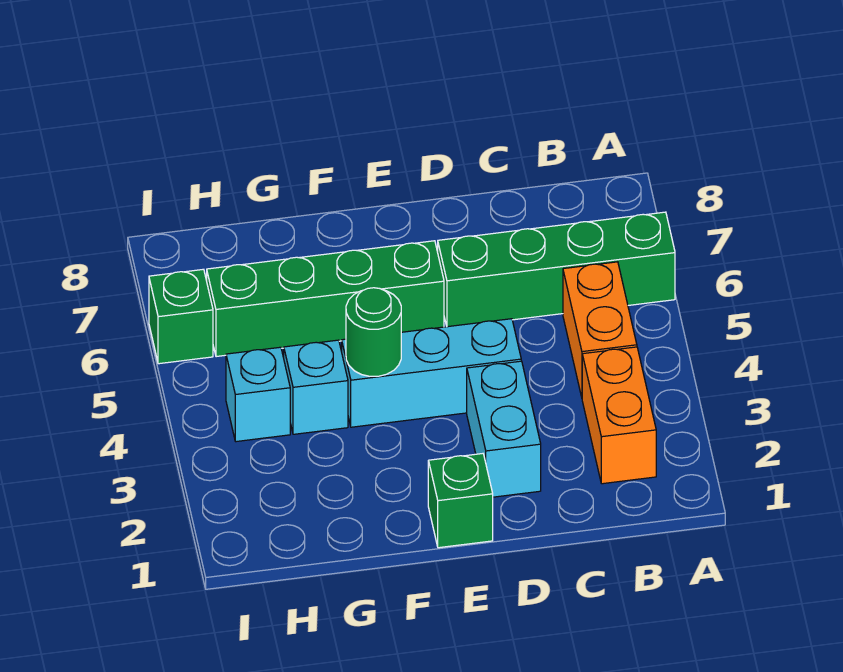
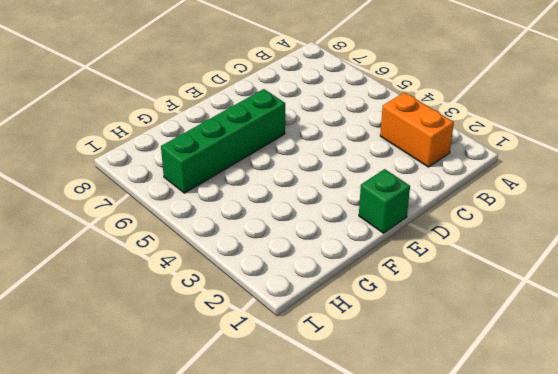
none -> green brick A6:D6 level 1
none -> orange brick B4:B5 level 1

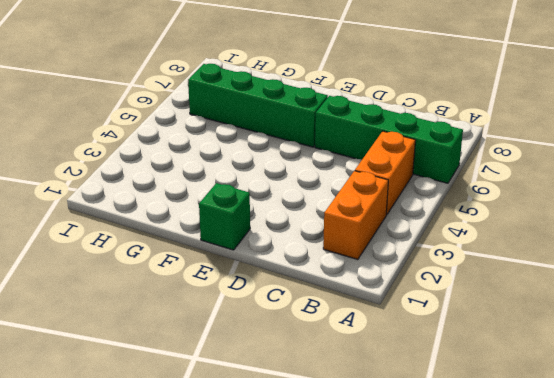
none -> cyan brick D2:D3 level 1
none -> cyan brick D4:F4 level 1

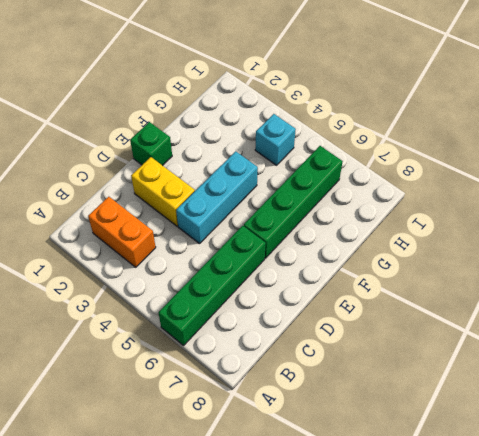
yellow brick D2:D3 level 1 -> cyan brick D2:D3 level 1
none -> orange brick B4:B5 level 1
none -> cyan brick G4 level 1

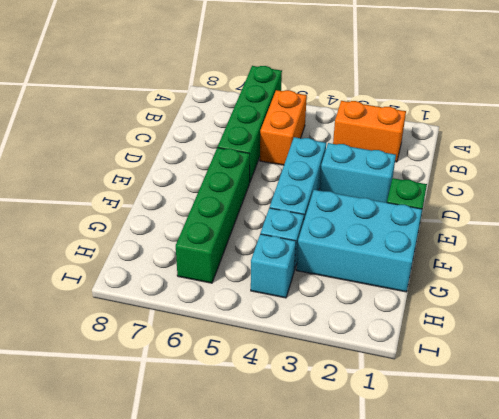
orange brick B5:C5 level 1 -> orange brick B4:B5 level 1
cyan brick F1:G3 level 1 -> none
none -> green brick I6 level 1
none -> green round brick F4 level 2

